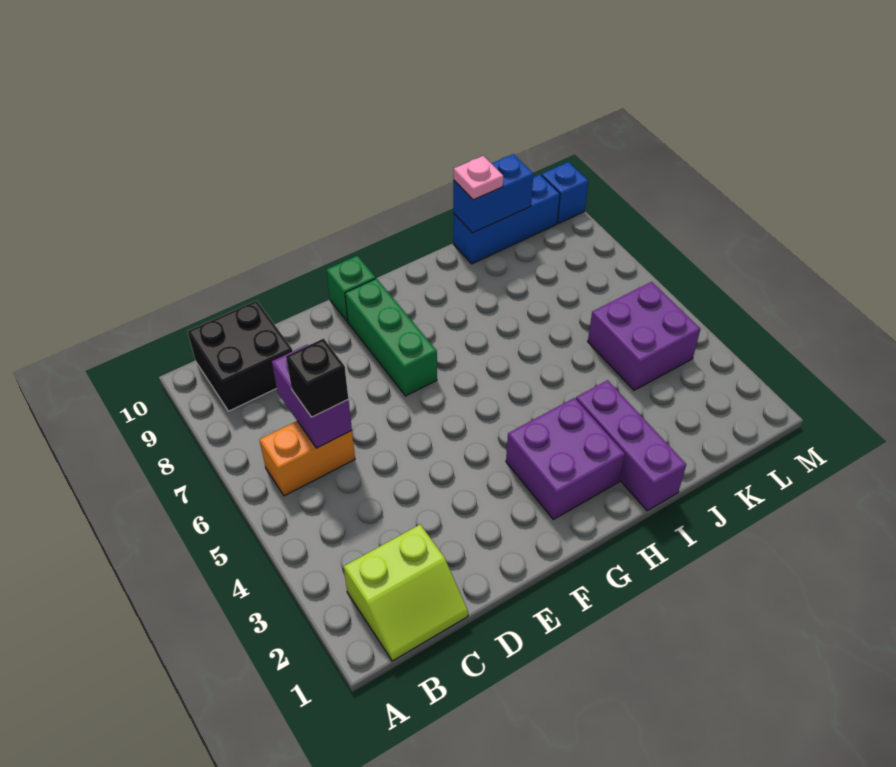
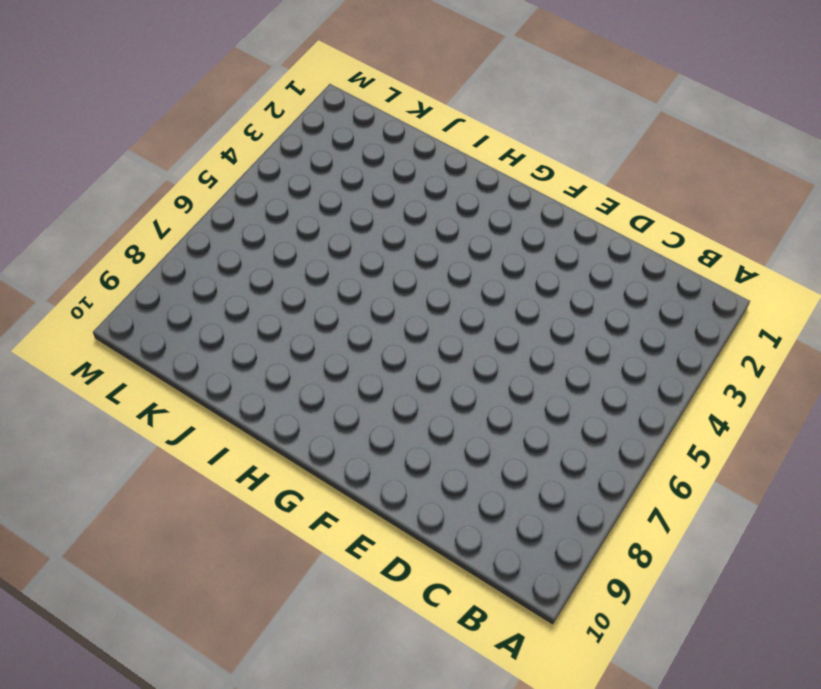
none -> lime slope B1:C2 level 1 top 2
none -> orange brick B6:C6 level 1
none -> black brick B9:C10 level 1

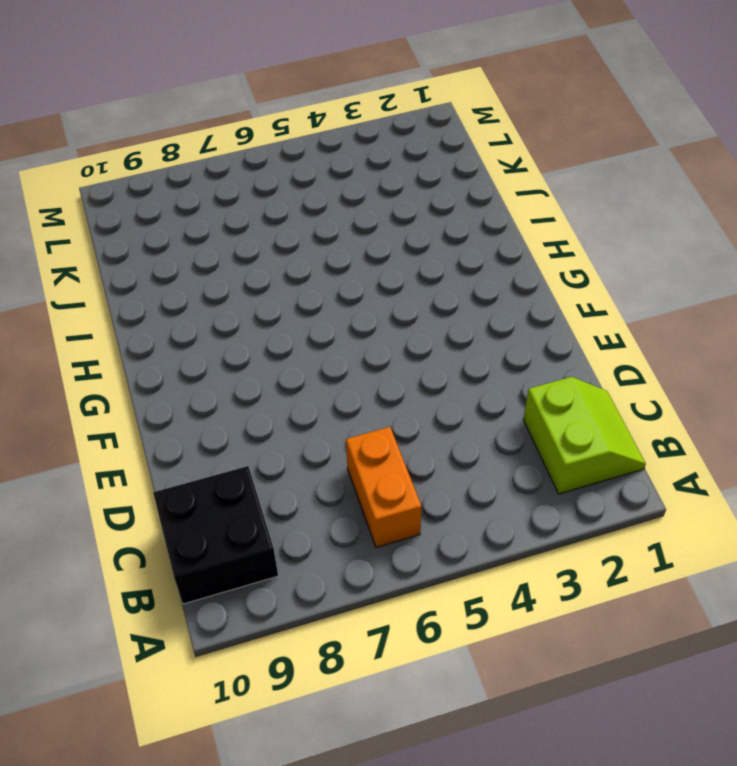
none -> green brick F7:F9 level 1
none -> green brick F10 level 1
none -> purple brick G2:H3 level 1

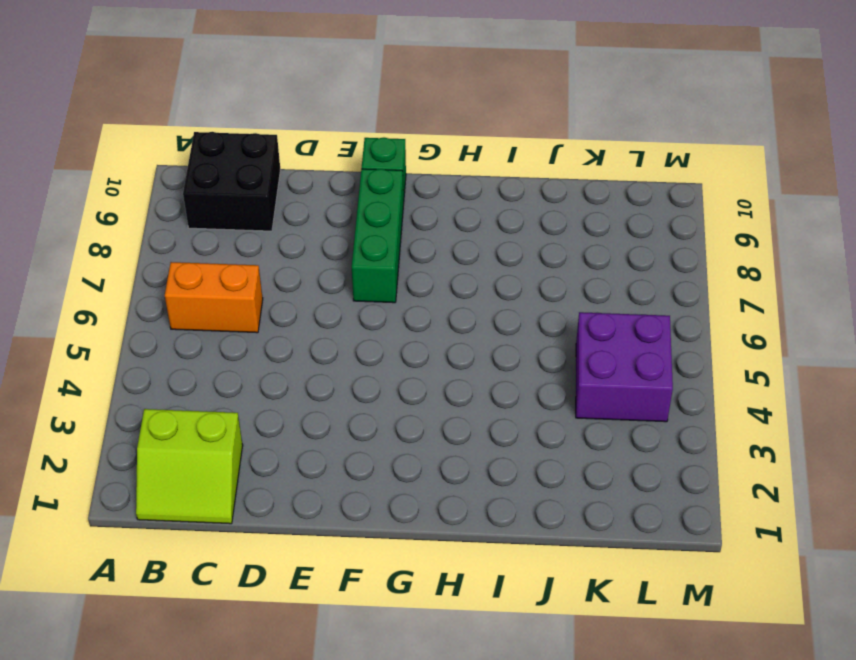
none -> purple brick G2:H3 level 1
none -> purple brick I1:I3 level 1
none -> blue brick J10:L10 level 1

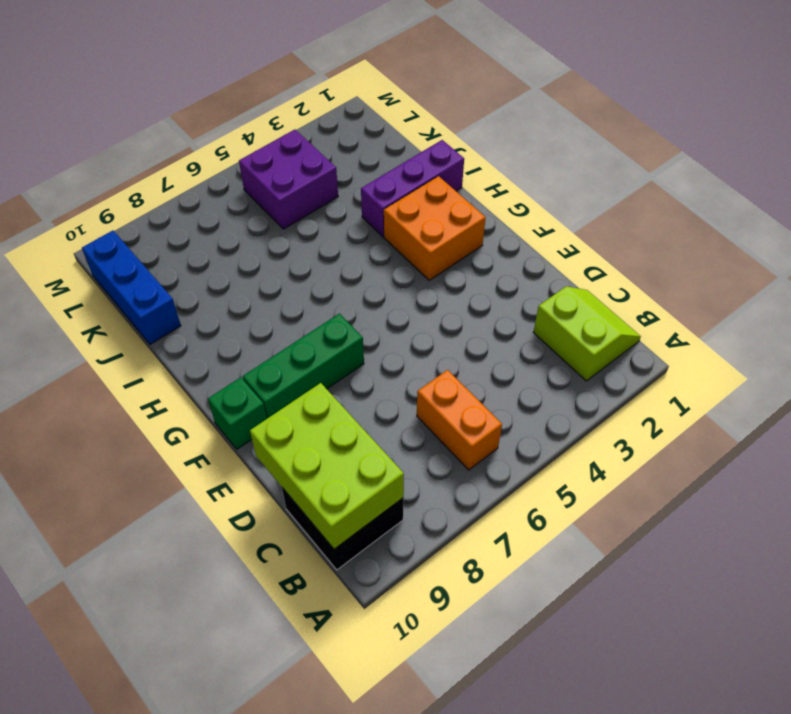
lime brick B9:D10 level 2 -> none
orange brick G2:H3 level 1 -> purple brick G2:H3 level 1
none -> blue brick M10 level 1
none -> purple brick C6:C7 level 2
none -> blue brick J10:K10 level 2

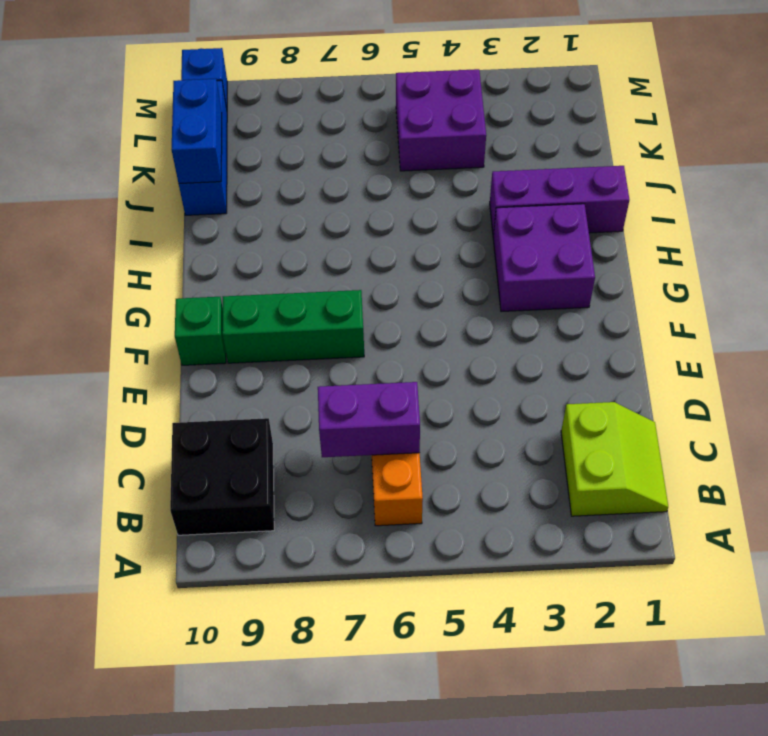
none -> black brick C6 level 3
none -> pink plate J10 level 3

